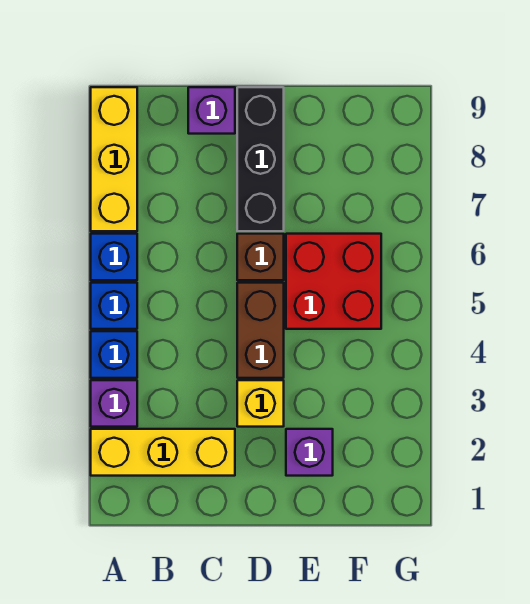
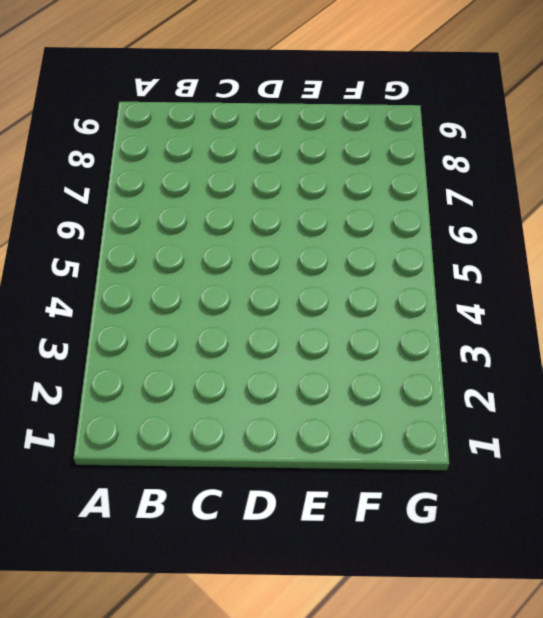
none -> yellow brick A2:C2 level 1
none -> purple brick A3 level 1
none -> blue brick A4 level 1

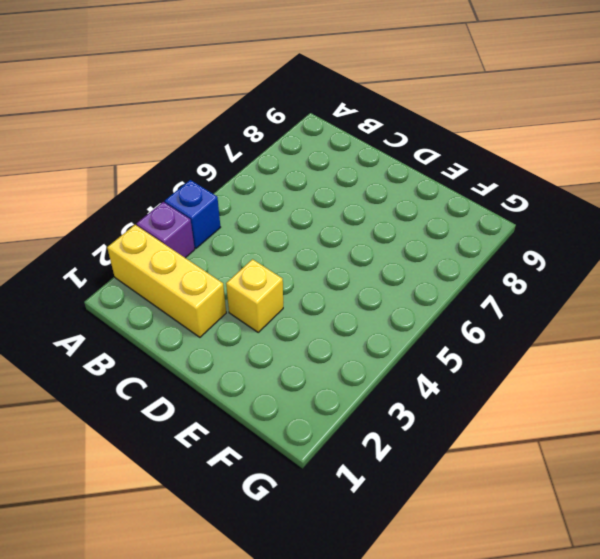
none -> blue brick A5 level 1
none -> blue brick A6 level 1
none -> yellow brick A7:A9 level 1

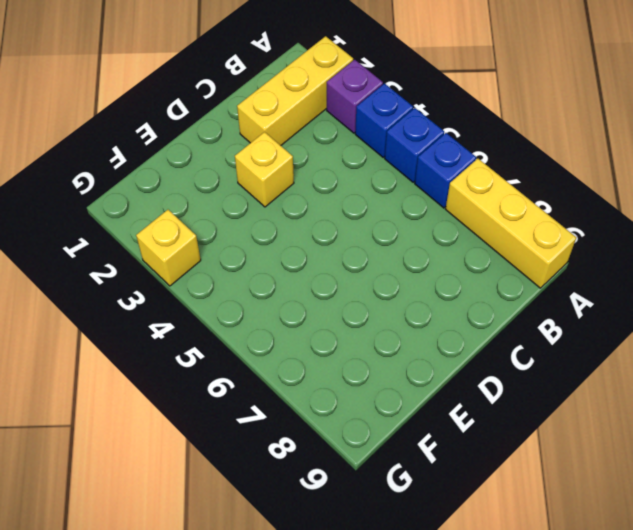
yellow brick G3 level 1 -> none
none -> purple brick C9 level 1
none -> brown brick D4:D5 level 1
none -> brown brick D6 level 1

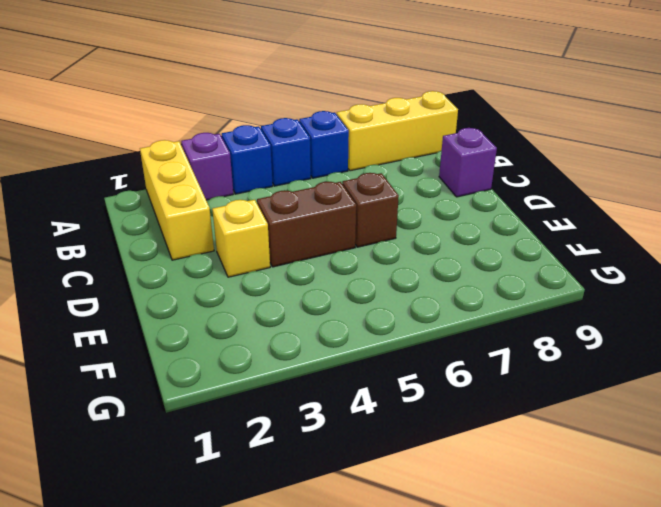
none -> black brick D7:D9 level 1
none -> purple brick E2 level 1
none -> red brick E5:F6 level 1

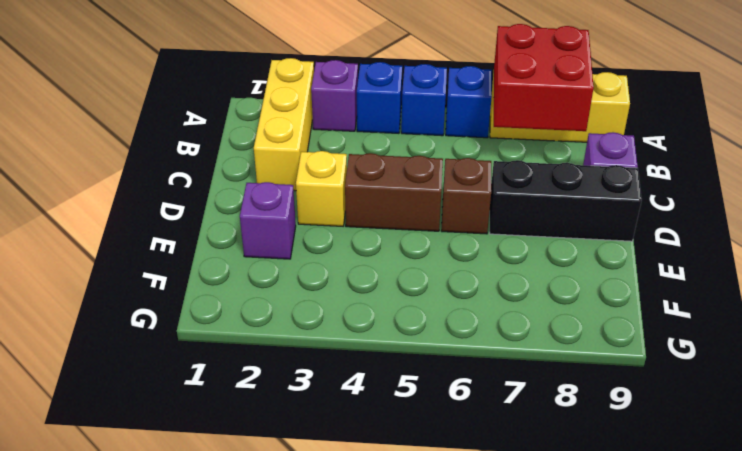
red brick A7:B8 level 2 -> red brick E5:F6 level 1

